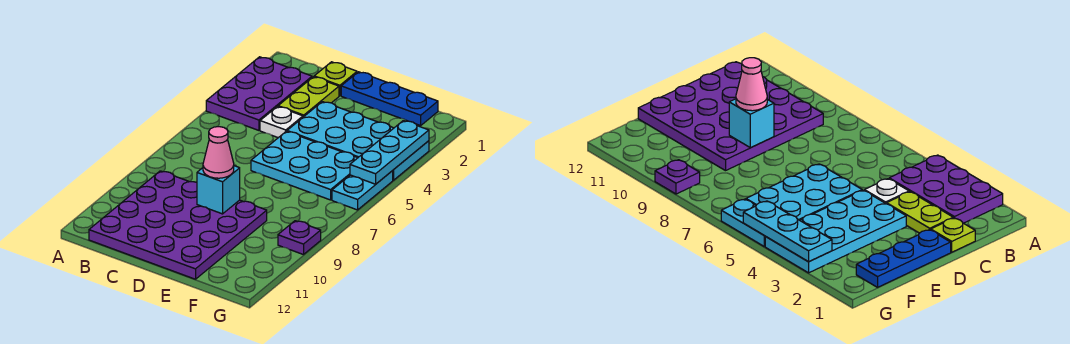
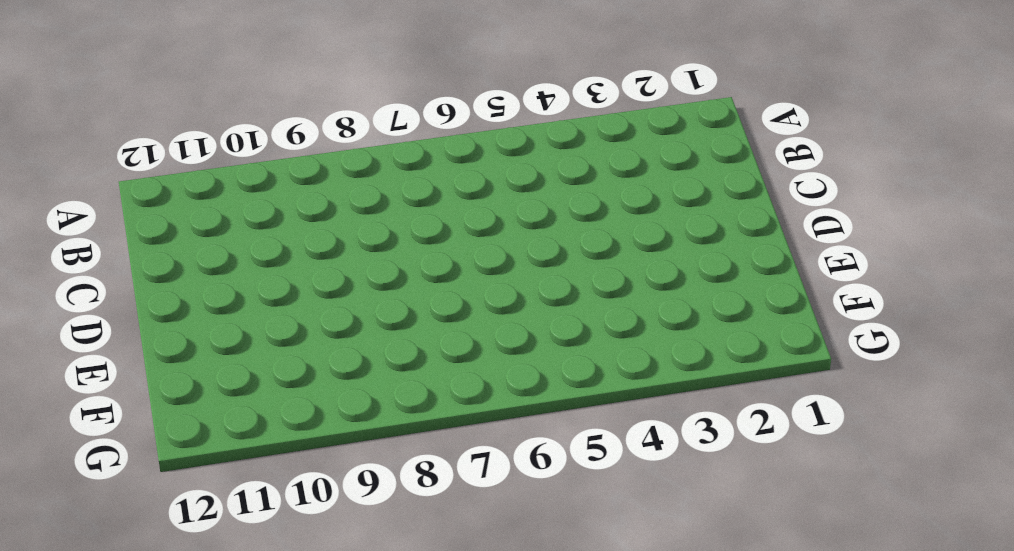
none -> purple plate A2:B4 level 1
none -> purple plate B9:E12 level 1
none -> lime plate C1 level 1

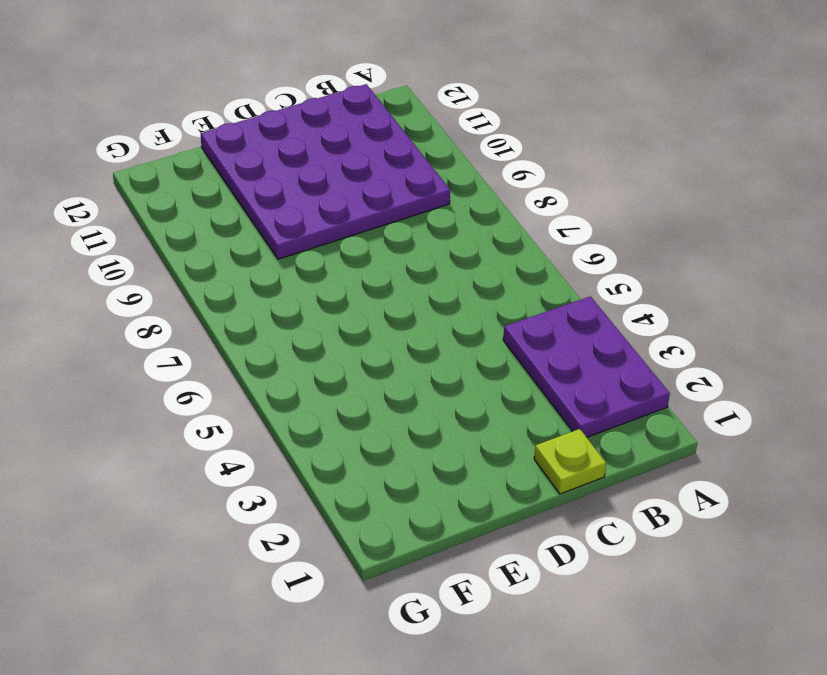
none -> lime plate C2:C3 level 1
none -> white plate C4 level 1
none -> blue plate D1:F1 level 1

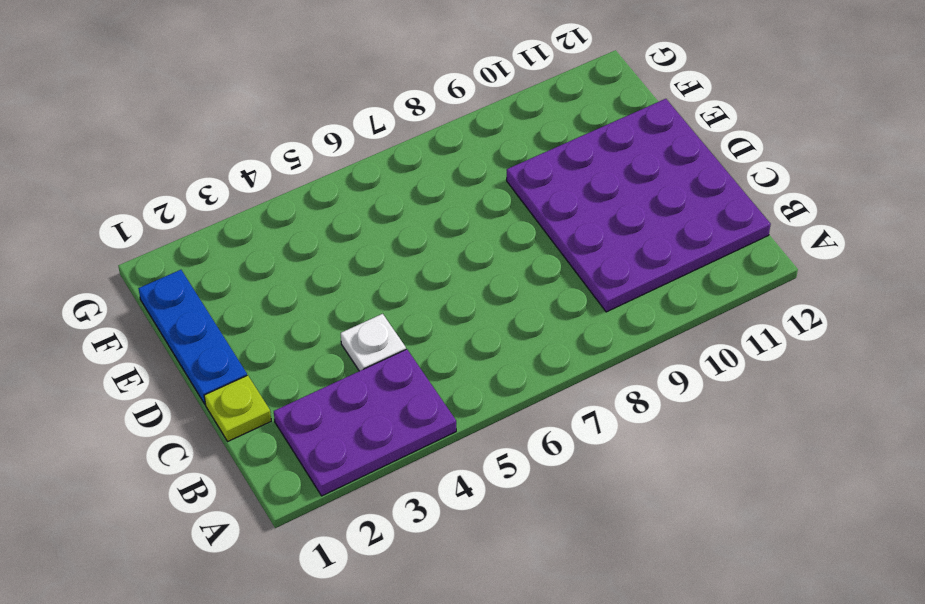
none -> lime plate C2:C3 level 1
none -> cyan plate D3:G4 level 1
none -> cyan plate D5:F6 level 1

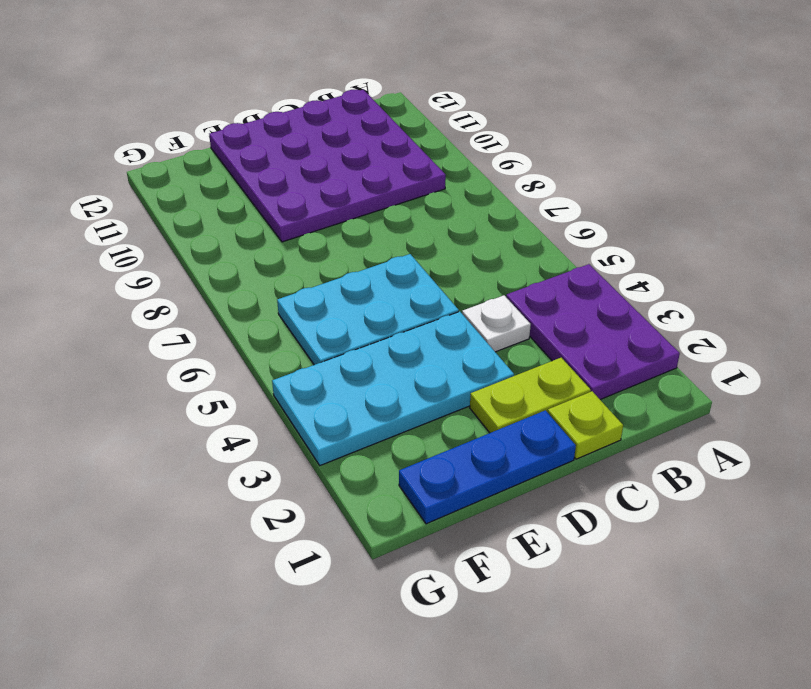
lime plate C2:D2 level 1 -> lime plate C2:C3 level 1
none -> cyan plate G5:G6 level 1
none -> purple plate G9 level 1
none -> cyan brick D9 level 2

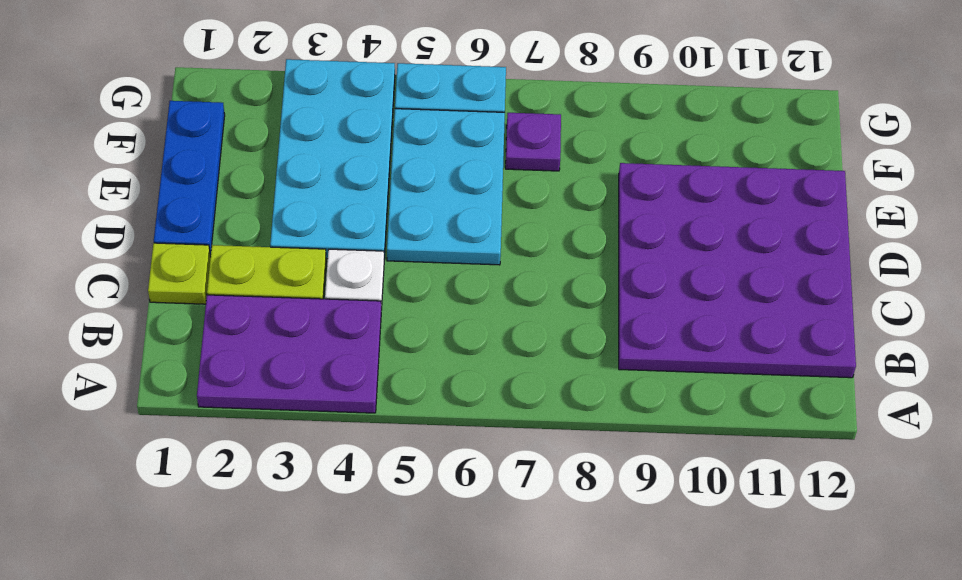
purple plate F7 level 1 -> purple plate G9 level 1
none -> cyan brick D9 level 2
none -> cyan plate G3:G5 level 2
none -> pink cone D9 level 3

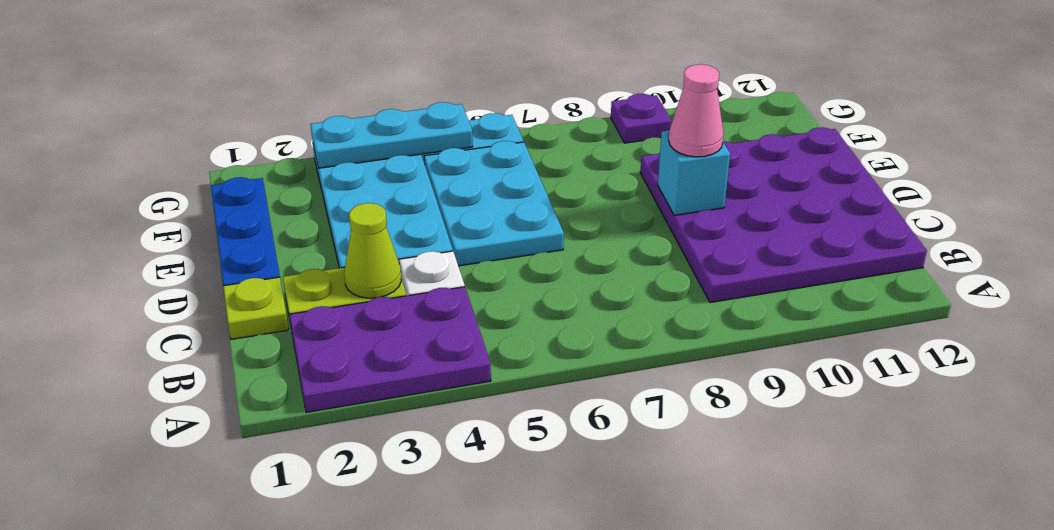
lime cone C3 level 2 -> none

